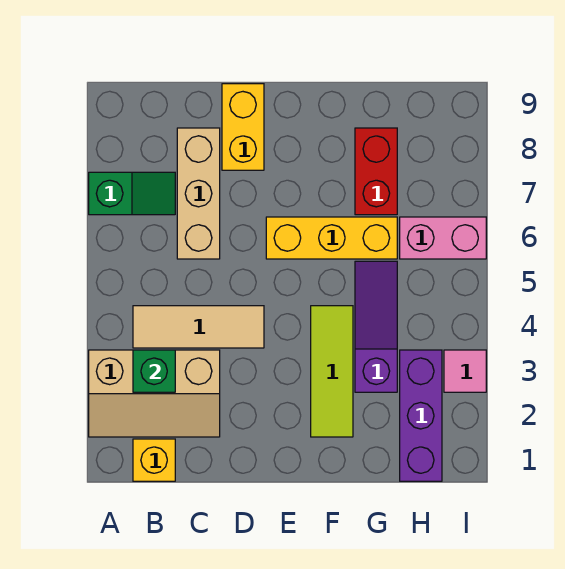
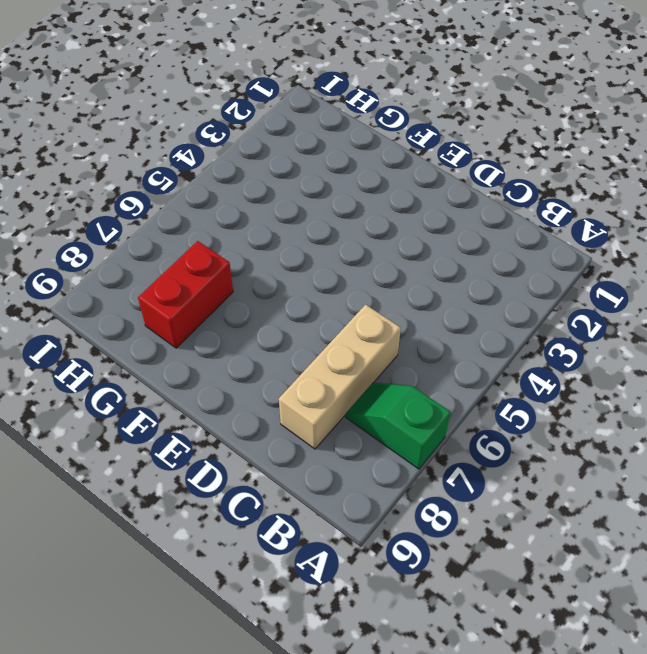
none -> tan slope A2:C3 level 1 top 3
none -> yellow brick B1 level 1
none -> tan tile B4:D4 level 1

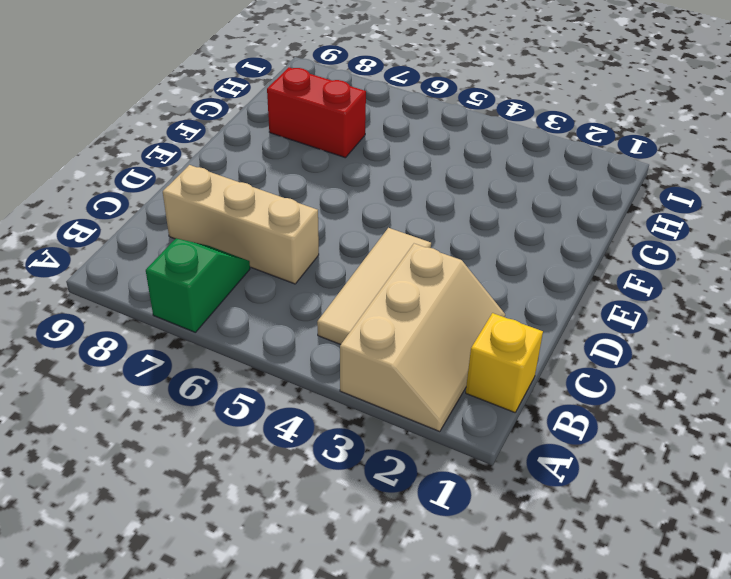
none -> yellow brick D8:D9 level 1
none -> yellow brick E6:G6 level 1
none -> lime tile F2:F4 level 1

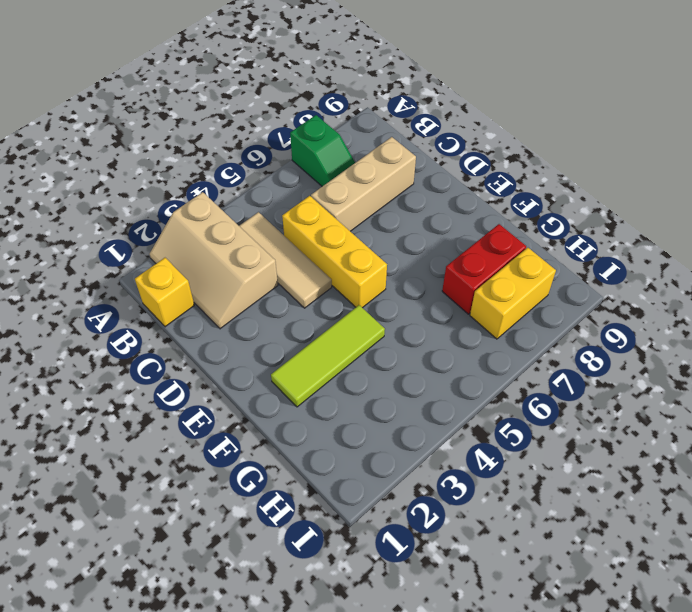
yellow brick C5:E5 level 1 -> yellow brick E6:G6 level 1
yellow brick H7:H8 level 1 -> yellow brick D8:D9 level 1
none -> purple slope G3:G5 level 1 top 3
none -> purple brick H1:H3 level 1
none -> pink brick H6:I6 level 1

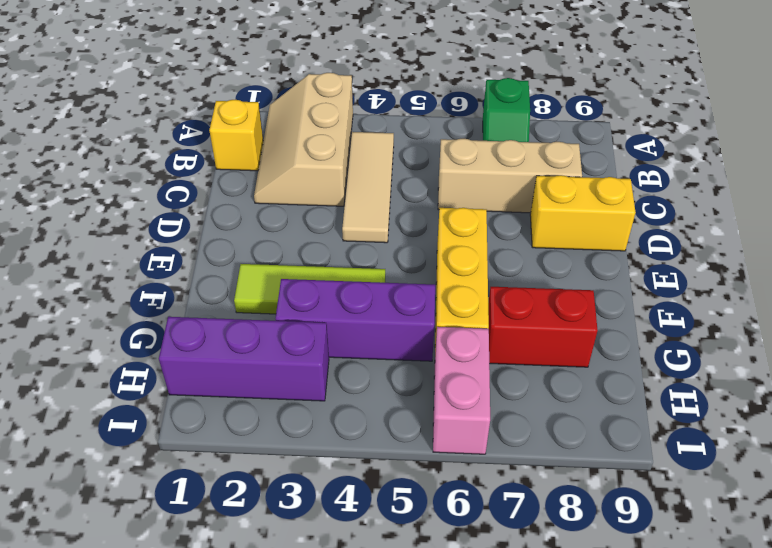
purple brick G3:G5 level 1 -> purple slope G3:G5 level 1 top 3
none -> pink tile I3 level 1
none -> green brick B3 level 2

